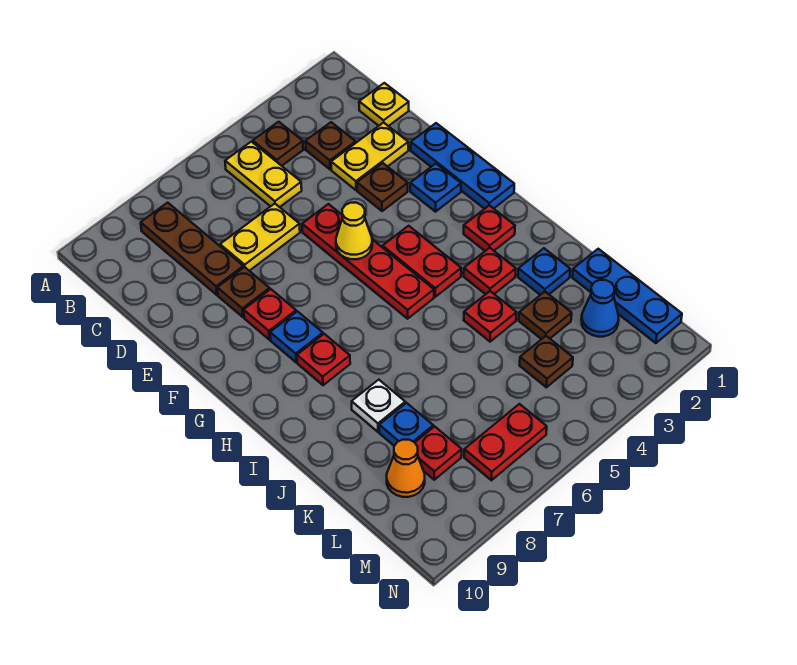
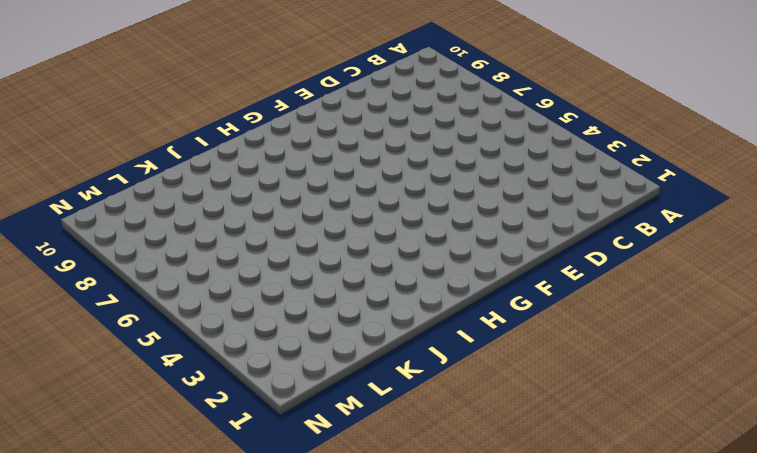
none -> brown plate B4 level 1
none -> yellow plate B5:C5 level 1
none -> brown plate B8:D8 level 1
none -> yellow plate C1 level 1

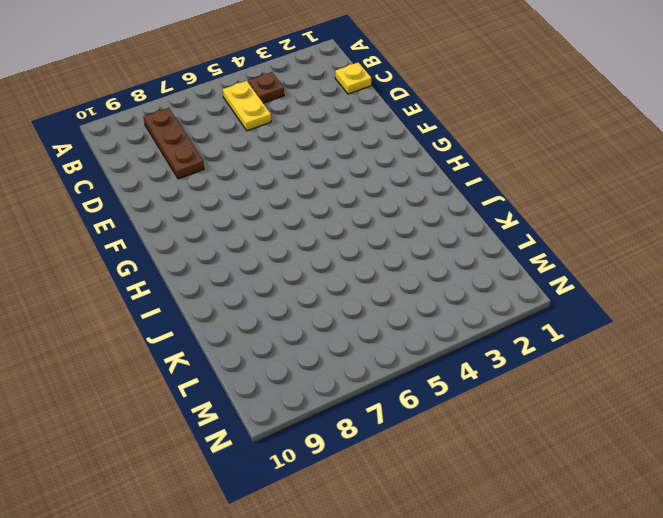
none -> brown plate C3 level 1
none -> yellow plate D2:D3 level 1
none -> yellow plate D6:D7 level 1
none -> blue plate E1:G1 level 1

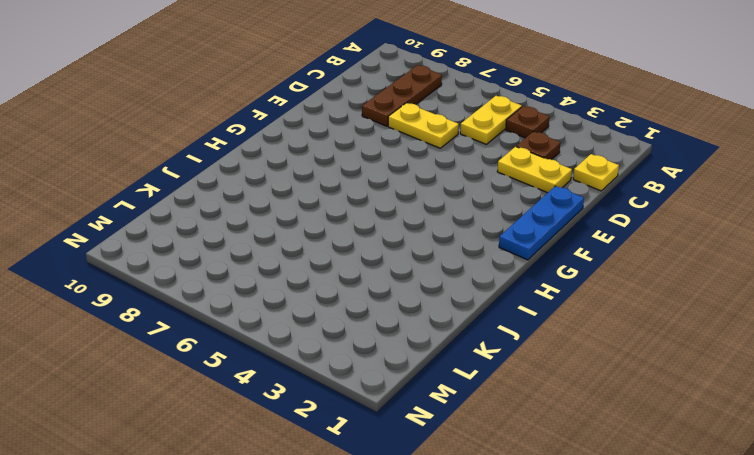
none -> brown plate E3 level 1
none -> red plate E5:H5 level 1
none -> brown plate E8 level 1
none -> blue plate F2 level 1

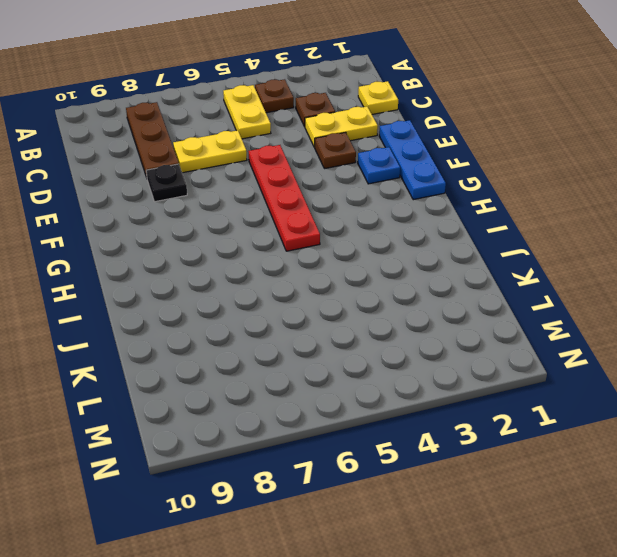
black plate E8 level 1 -> brown plate E8 level 1
none -> red plate F8 level 1
none -> red plate G4:H4 level 1
none -> blue plate G8 level 1
none -> red plate H2 level 1

